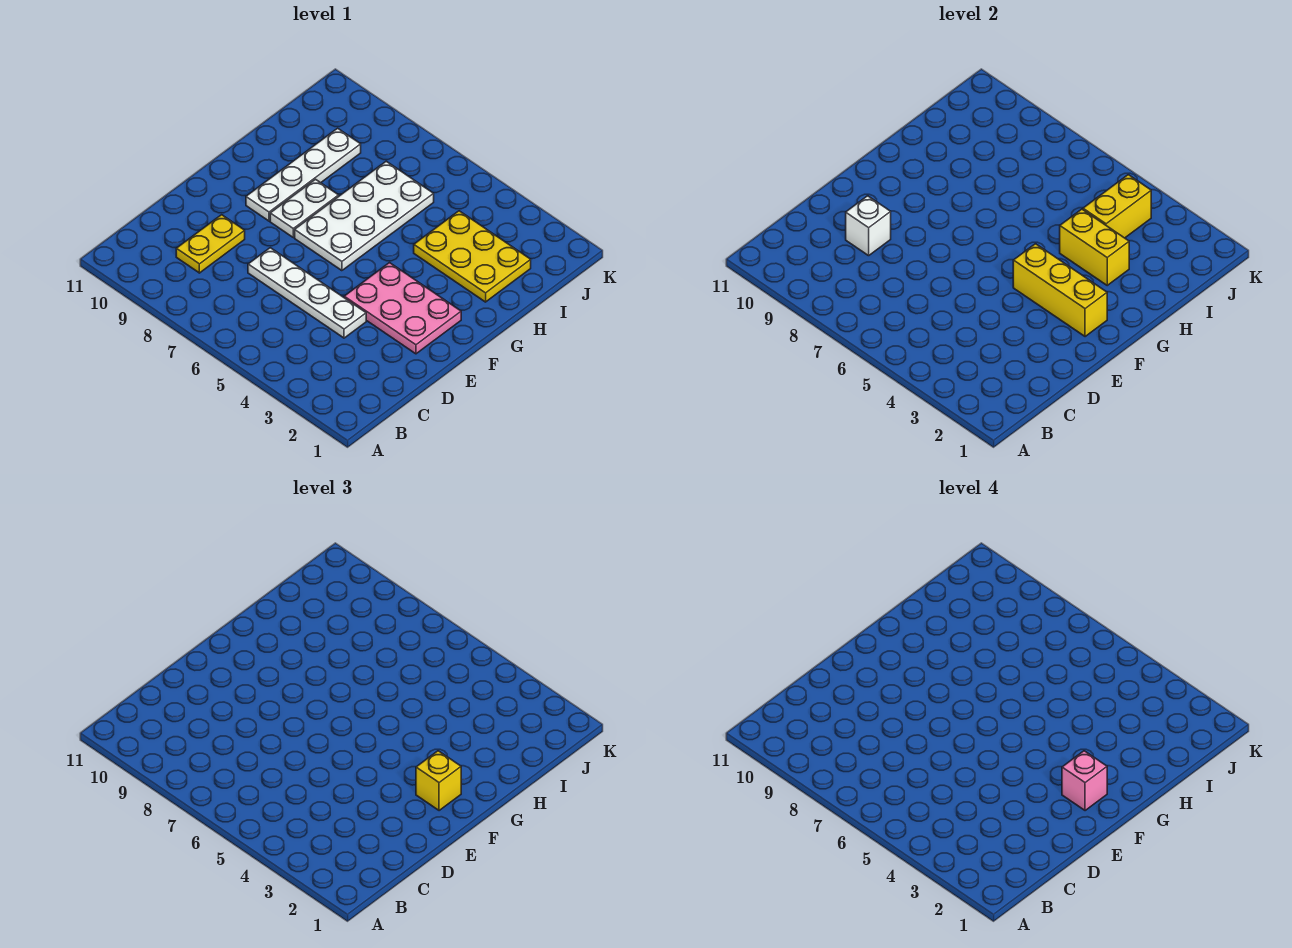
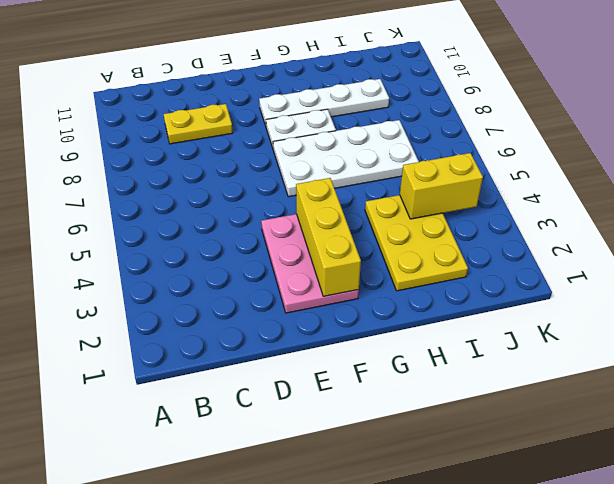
none -> white plate D4:D7 level 1
none -> white brick D9 level 2
none -> yellow brick H3:H4 level 2

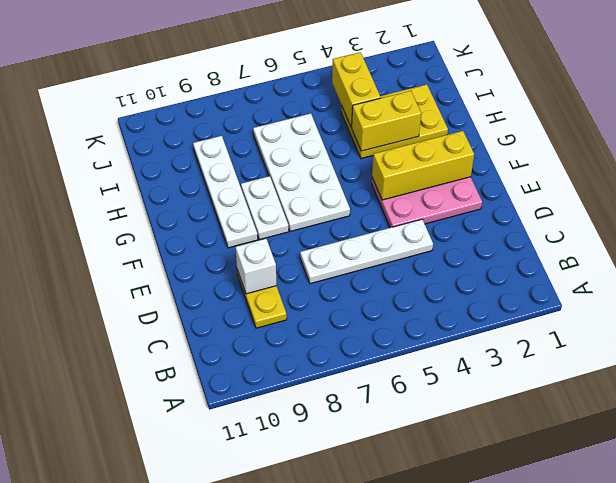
none -> yellow brick F2 level 3
none -> pink brick F2 level 4

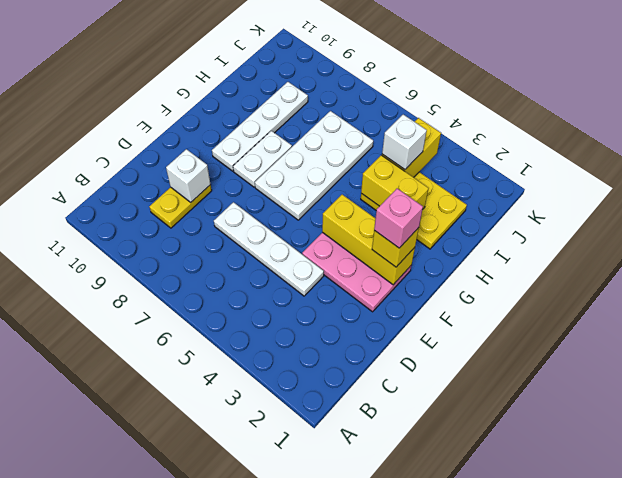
white brick I4 level 3 -> none

